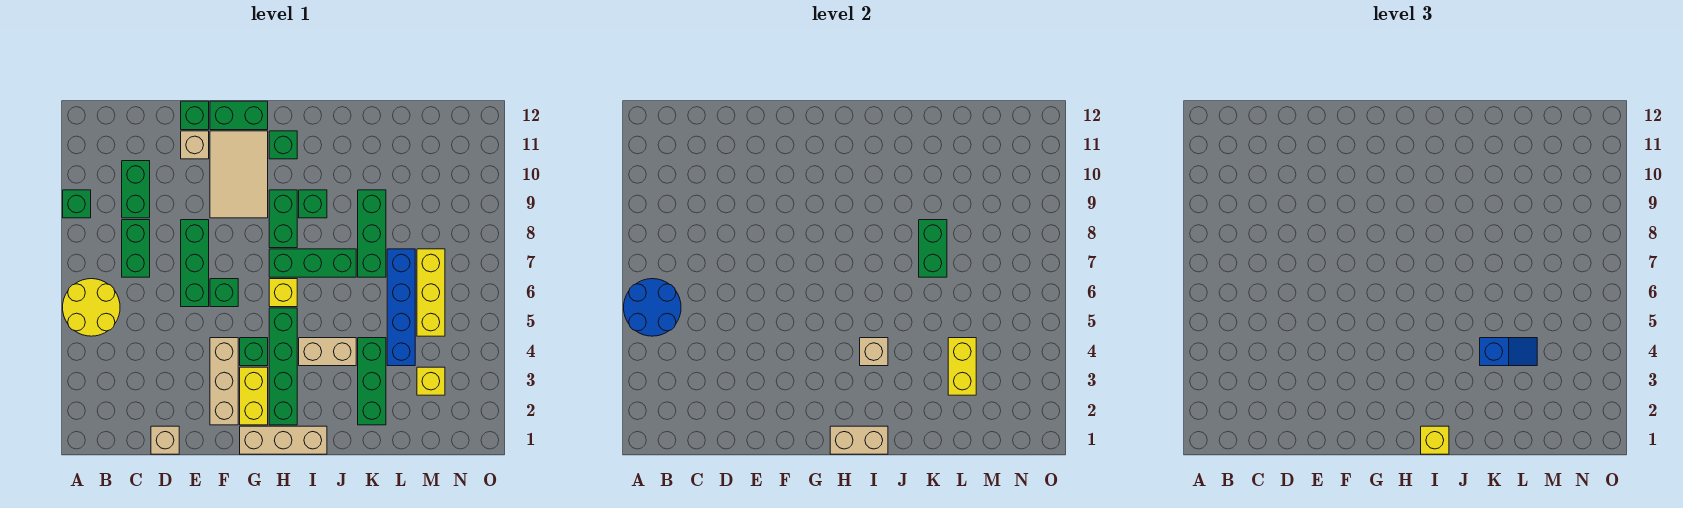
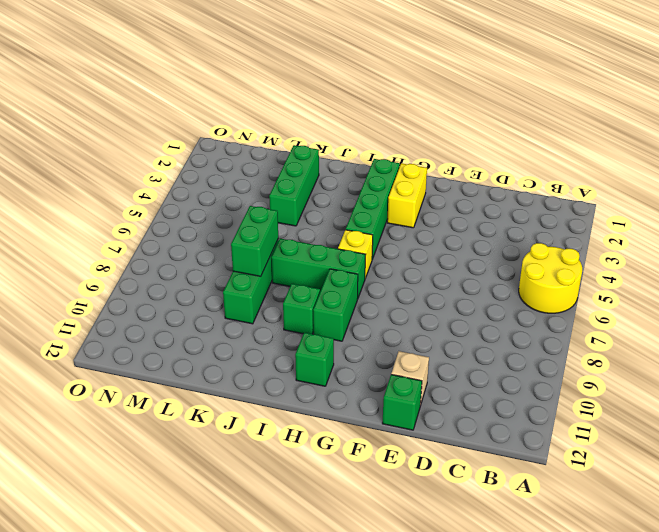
none -> green brick A9 level 1
none -> green brick C7:C8 level 1
none -> green brick C9:C10 level 1
none -> tan brick D1 level 1

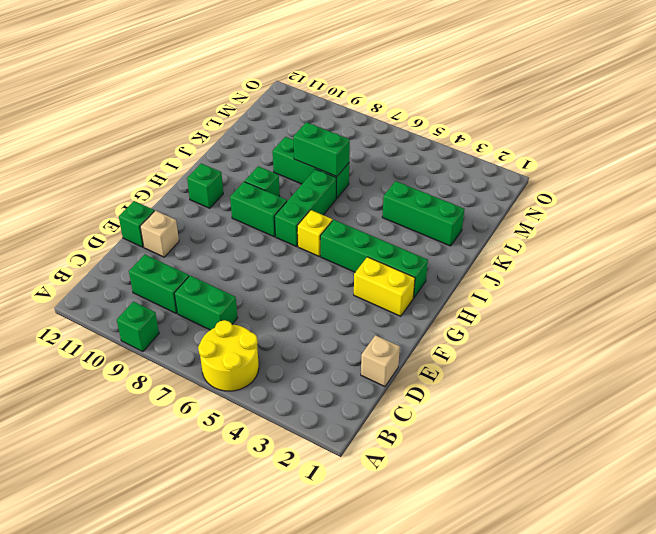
none -> green brick E6:E8 level 1
none -> tan brick F2:F4 level 1
none -> green brick F6 level 1
none -> tan tile F9:G11 level 1

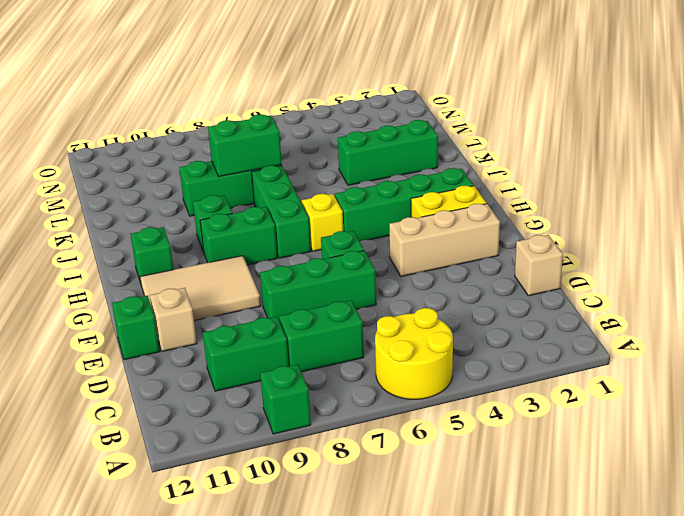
none -> green brick F12:G12 level 1
none -> tan brick G1:I1 level 1
none -> green brick G4 level 1
none -> tan brick I4:J4 level 1

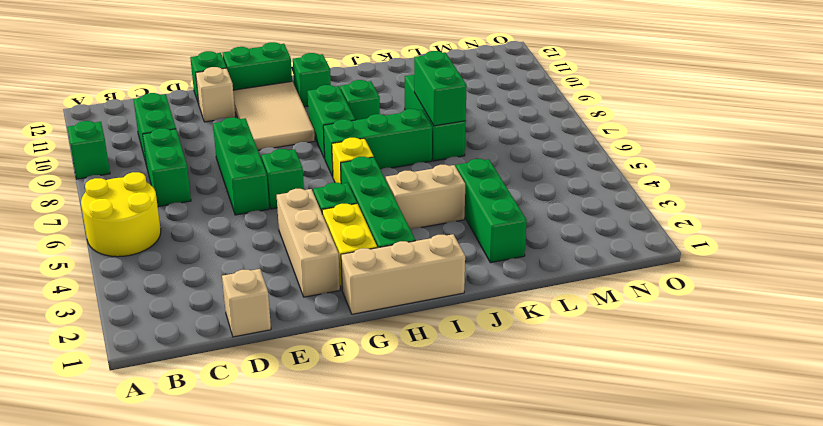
none -> blue brick L4:L7 level 1
none -> yellow brick M3 level 1
none -> yellow brick M5:M7 level 1
none -> blue round brick A5:B6 level 2

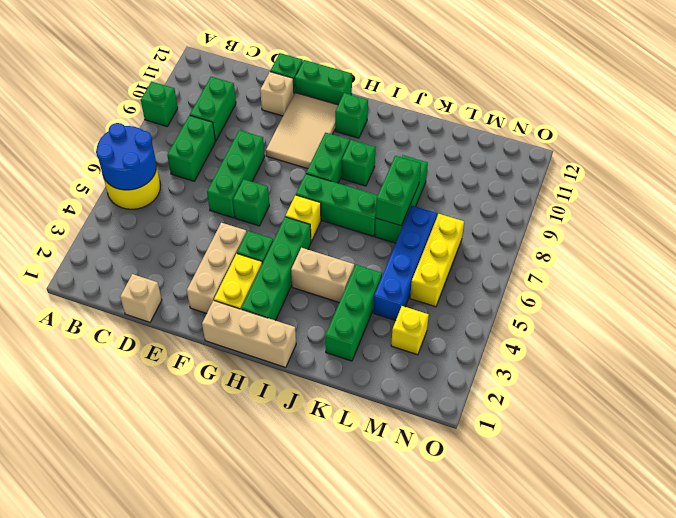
none -> tan brick H1:I1 level 2
none -> tan brick I4 level 2
none -> yellow brick L3:L4 level 2
none -> yellow brick I1 level 3

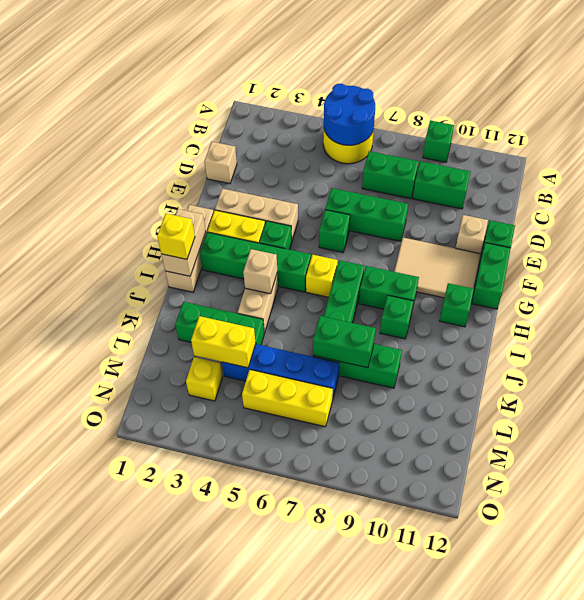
none -> blue slope K4:L4 level 3 top K

